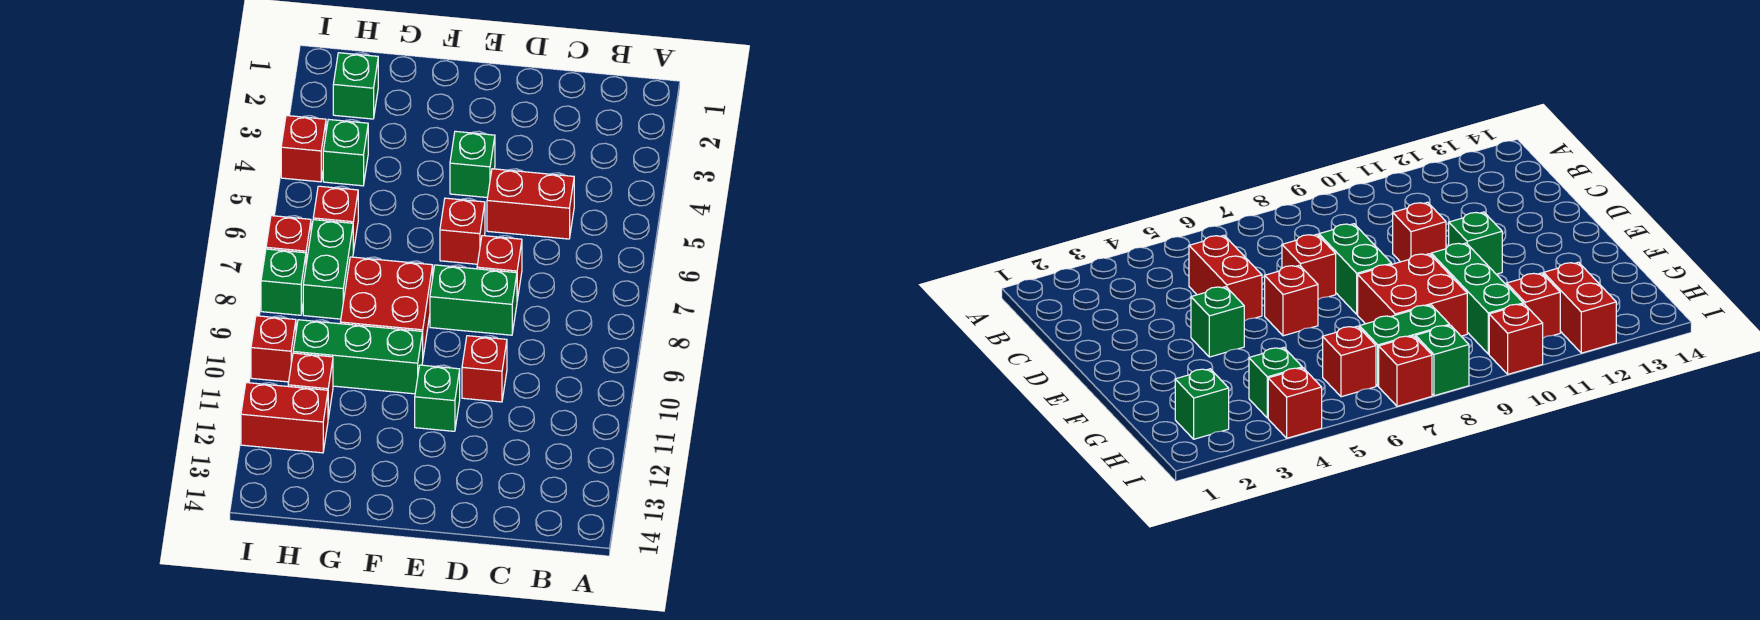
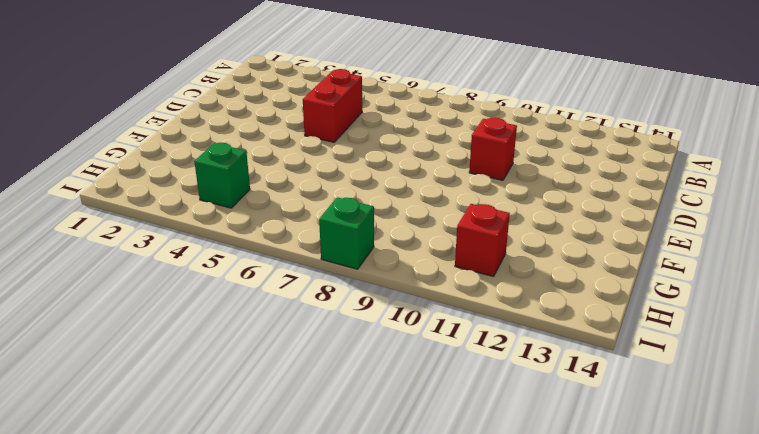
none -> red brick D7 level 1
none -> green brick D8:E8 level 1
none -> green brick E4 level 1

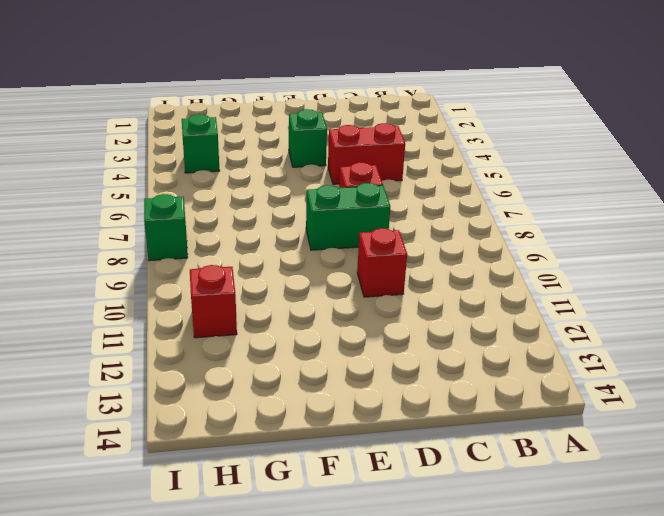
none -> red brick E6 level 1
none -> green brick E11 level 1
none -> red brick F8:G9 level 1

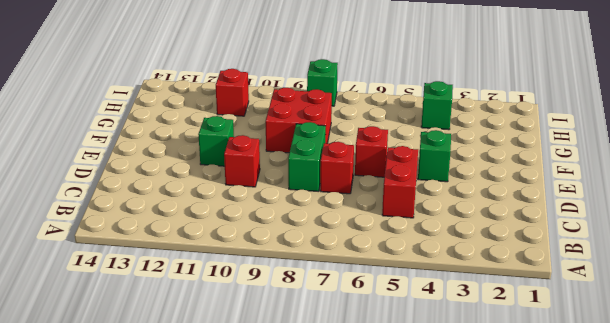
none -> green brick F10:H10 level 1
none -> green brick H2 level 1
none -> red brick H6 level 1

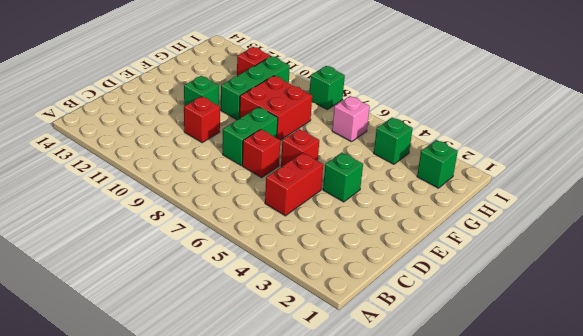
pink brick H6 level 1 -> red brick H6 level 1
none -> green brick H7:H8 level 1
none -> red brick H12:I12 level 1
none -> red brick I4 level 1

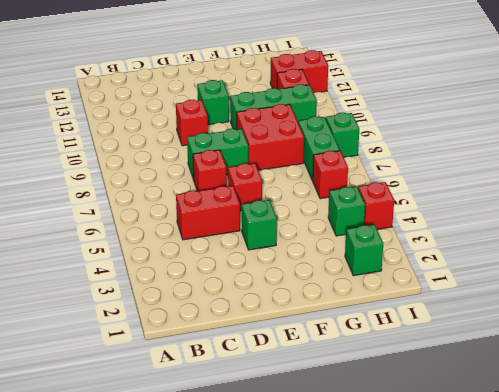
none -> red brick I7 level 1
none -> red brick I10 level 1

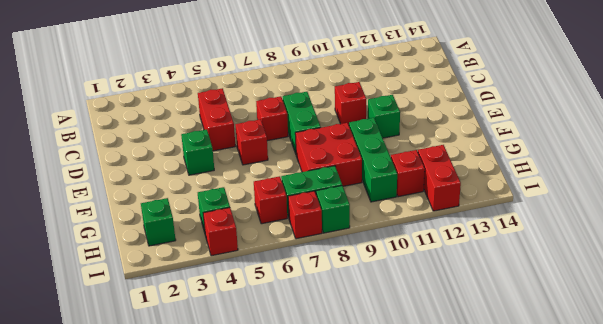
none -> red brick I10 level 1

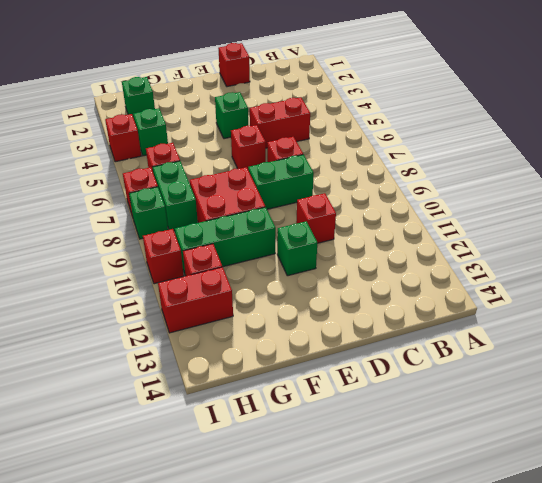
red brick D1 level 1 -> none

